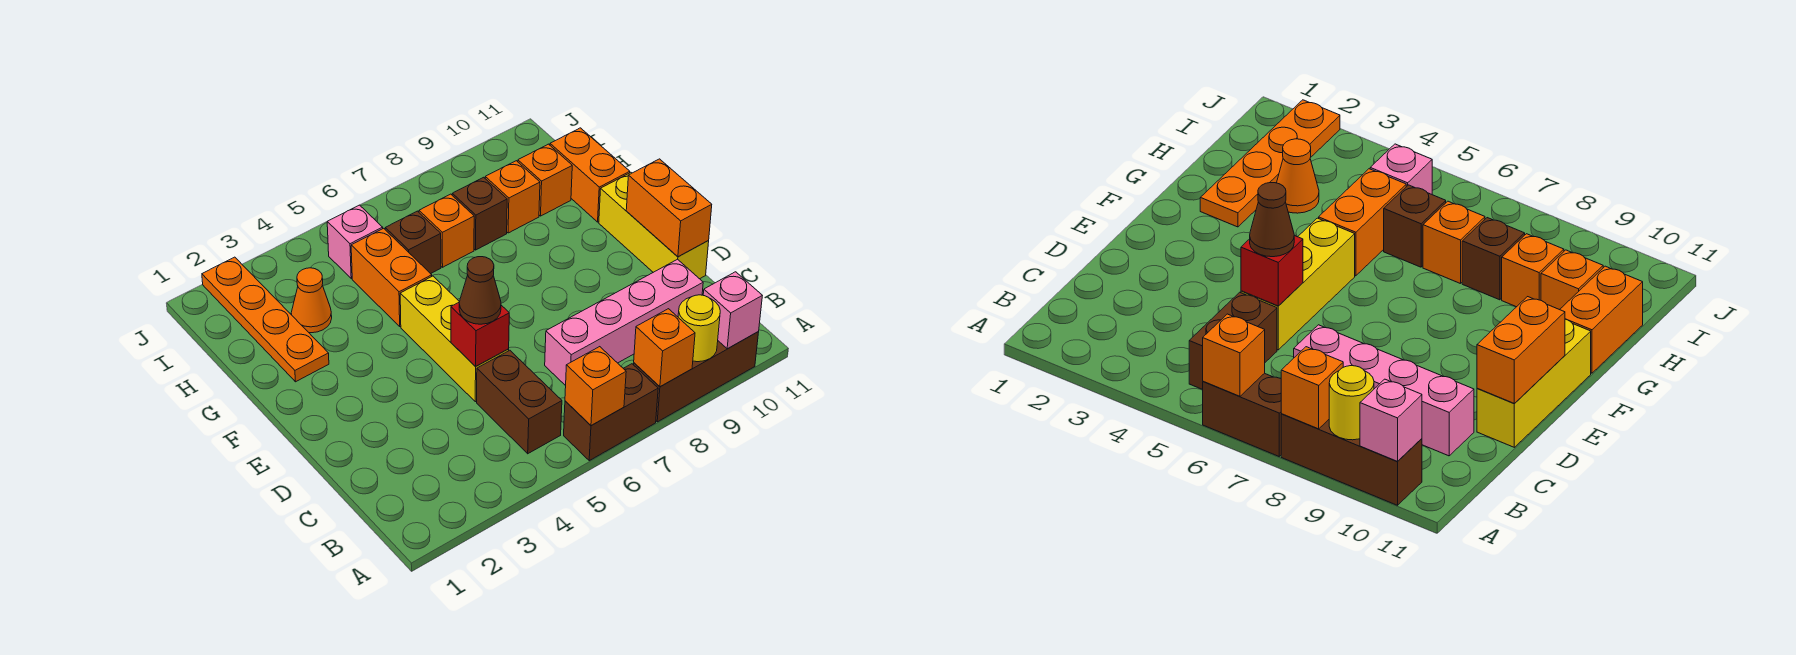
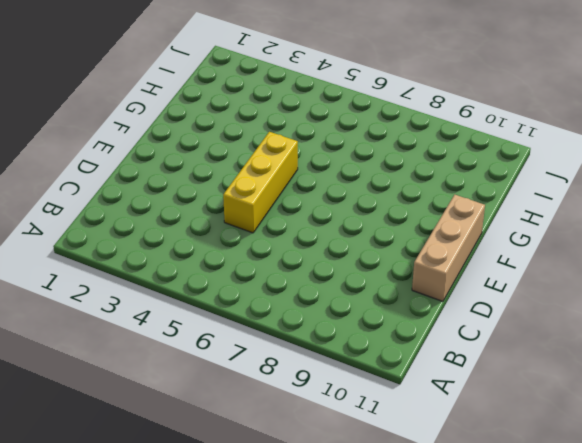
tan brick D11:F11 level 1 -> yellow brick D11:F11 level 1
none -> brown brick A6:A7 level 1
none -> brown brick A8:A10 level 1
none -> brown brick B5:C5 level 1

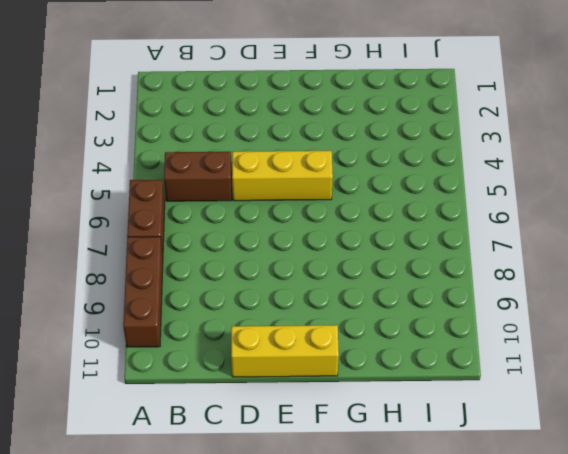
none -> pink brick C7:C10 level 1
none -> orange plate G2:J2 level 1
none -> orange brick G5:H5 level 1

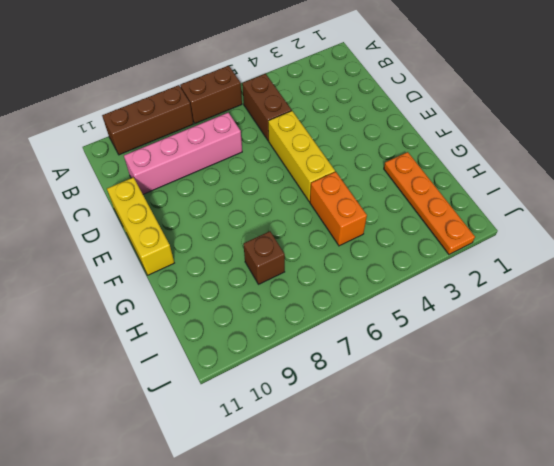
none -> orange brick G11:H11 level 1
none -> orange cone H3 level 1
none -> brown brick H6 level 1

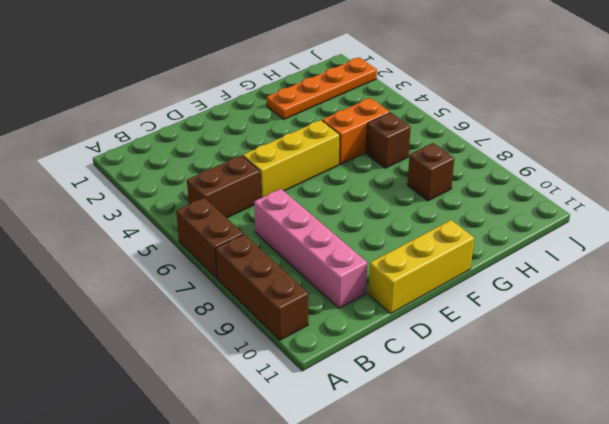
none -> orange brick G11:H11 level 1
none -> orange cone H3 level 1
none -> orange brick H7 level 1

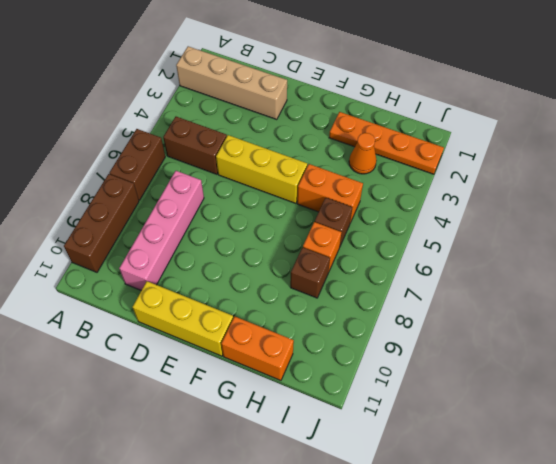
tan brick A2:D2 level 1 -> none
none -> orange brick H9 level 1
none -> orange brick H10 level 1
none -> pink brick I5 level 1

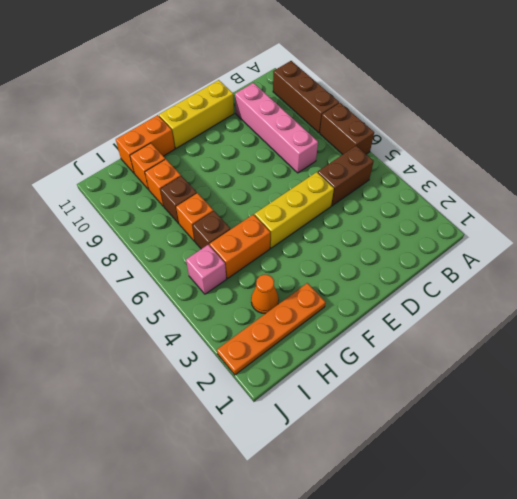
none -> orange brick A6 level 2
none -> orange brick A8 level 2
none -> yellow round brick A9 level 2

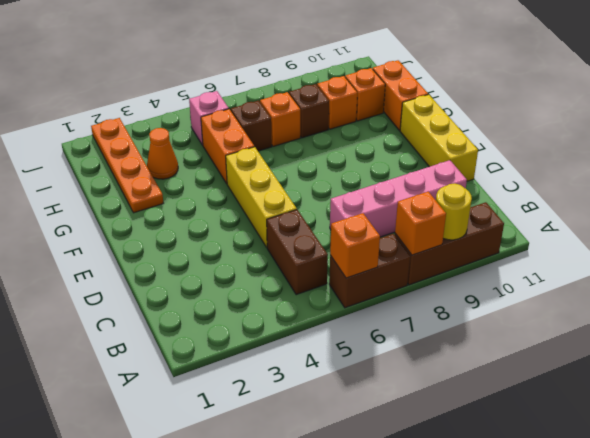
none -> pink brick A10 level 2
none -> red brick D5 level 2
none -> orange brick D11:E11 level 2

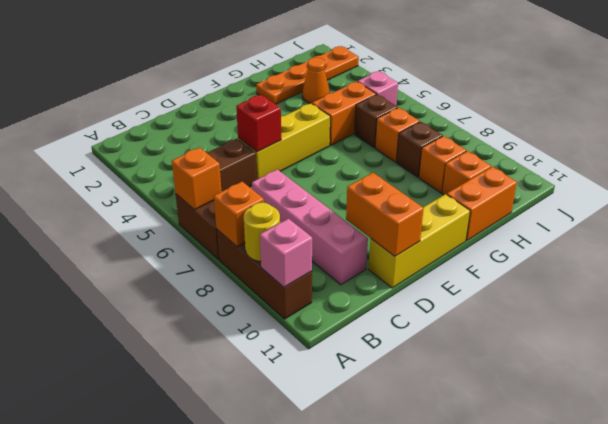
orange brick D10:D11 level 2 -> orange brick D11:E11 level 2
none -> brown cone D5 level 3

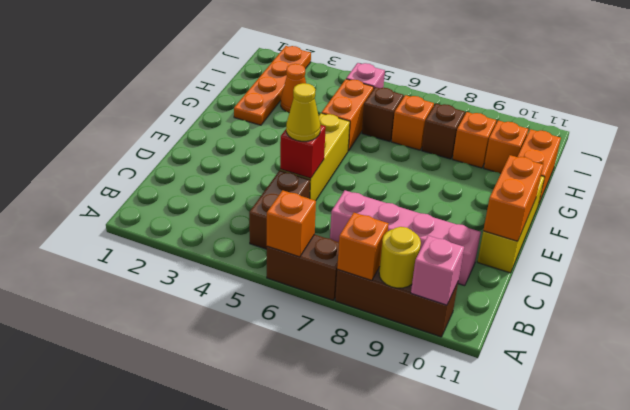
yellow cone D5 level 3 -> brown cone D5 level 3

